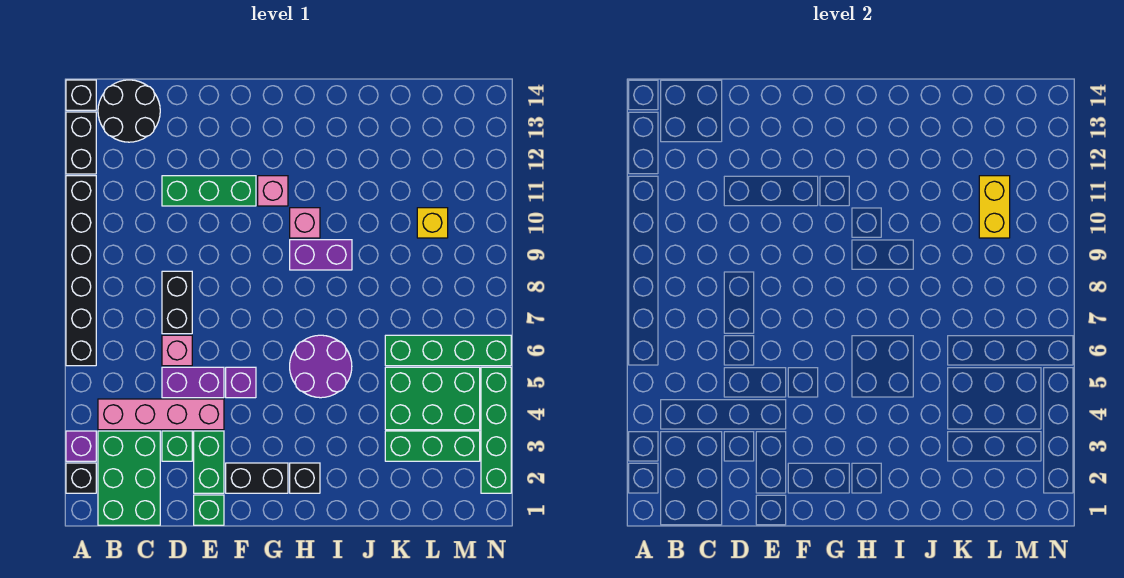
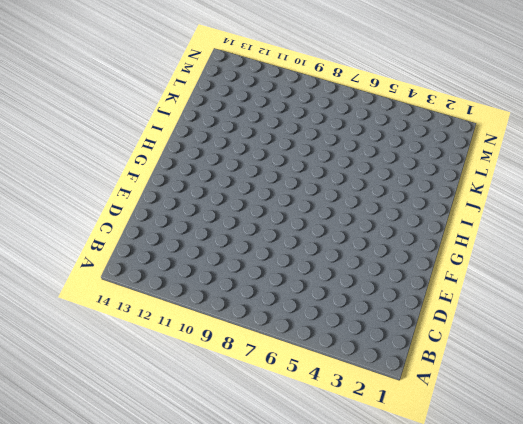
none -> black brick A2 level 1
none -> purple brick A3 level 1
none -> black brick A6:A11 level 1

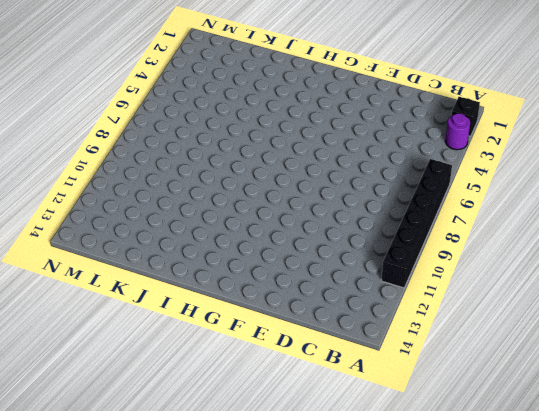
purple round brick A3 level 1 -> purple brick A3 level 1
none -> black brick A12:A13 level 1
none -> black brick A14 level 1
none -> green brick B1:C3 level 1

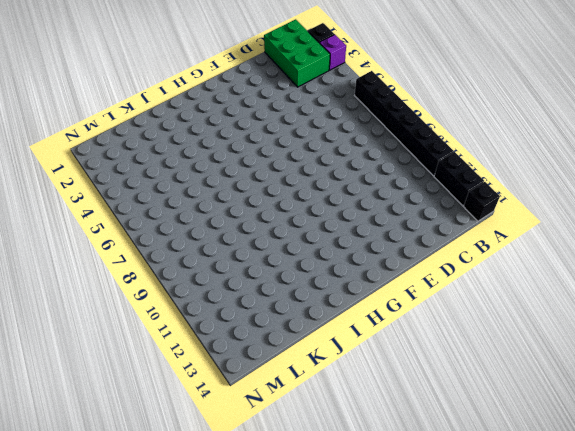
none -> pink brick B4:E4 level 1
none -> black round brick B13:C14 level 1
none -> green brick D3 level 1

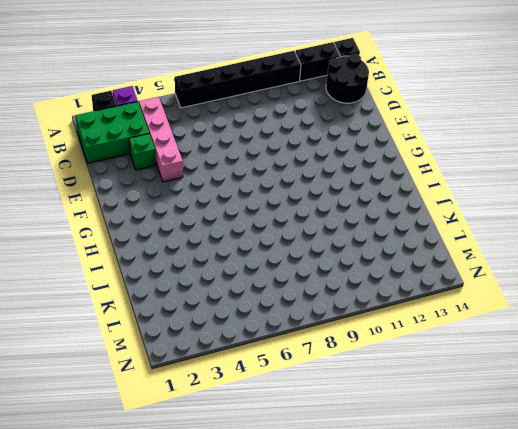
none -> purple brick D5:E5 level 1
none -> pink brick D6 level 1
none -> black brick D7:D8 level 1

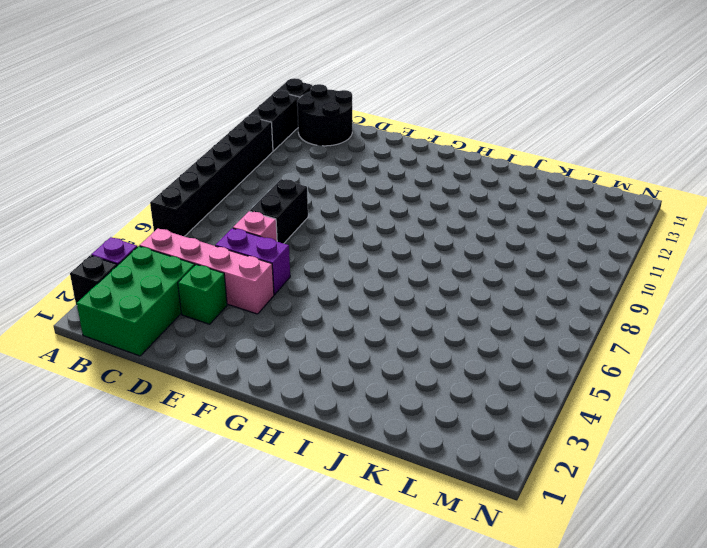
none -> green brick D11:F11 level 1
none -> green brick E1 level 1
none -> green brick E2:E3 level 1

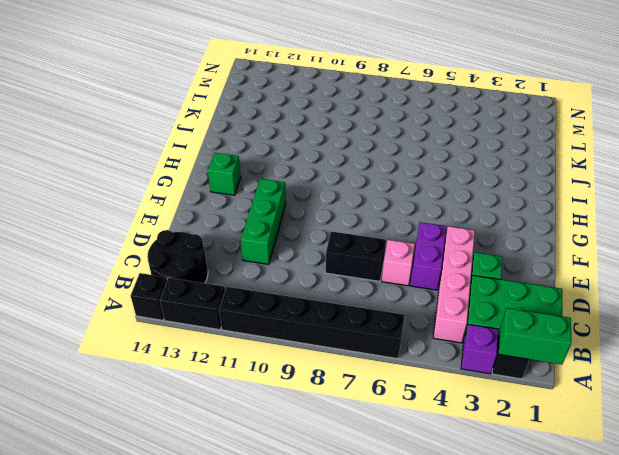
green brick A1:A2 level 2 -> green brick E2:E3 level 1
green brick G13 level 1 -> green brick E1 level 1
none -> black brick F2:G2 level 1
none -> purple brick F5 level 1
none -> pink brick G11 level 1

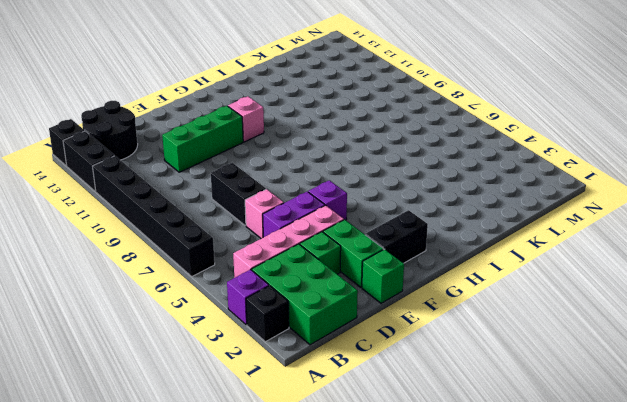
none -> black brick H2 level 1
none -> purple round brick H5:I6 level 1
none -> purple brick H9:I9 level 1

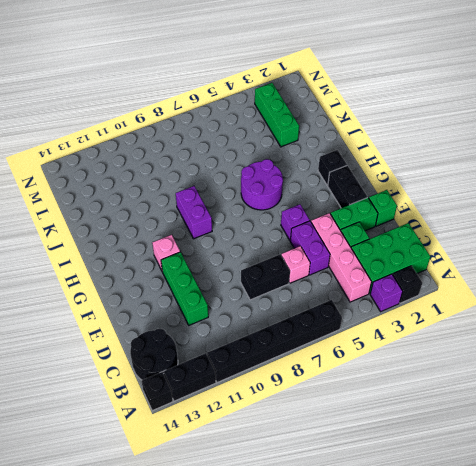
none -> pink brick H10 level 1
none -> green brick K4:M5 level 1
none -> green brick K6:N6 level 1

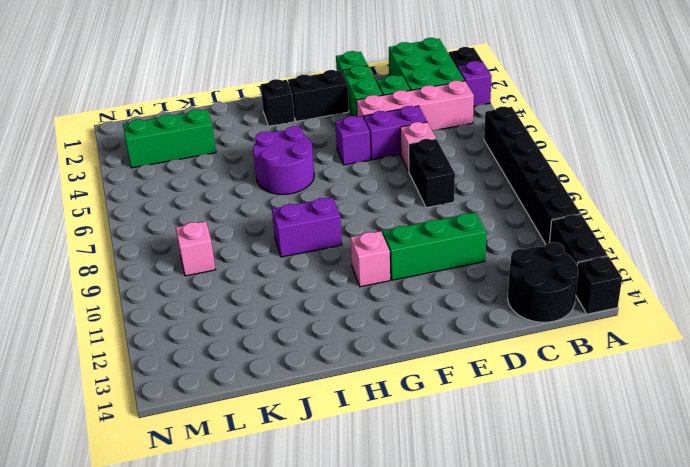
pink brick L9 level 1 -> pink brick H10 level 1
none -> green brick K4:M5 level 1
none -> green brick K6:N6 level 1
none -> yellow brick L10 level 1

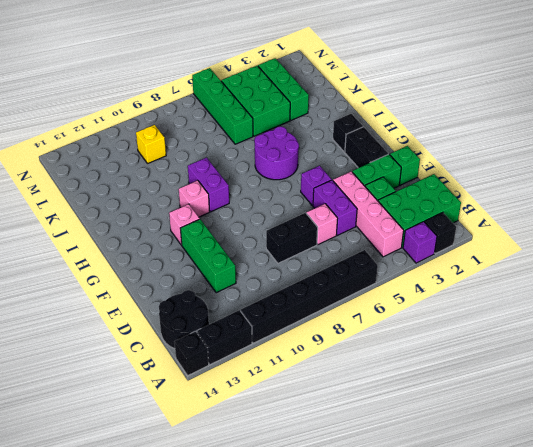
none -> green brick N2:N5 level 1
none -> yellow brick L10:L11 level 2

